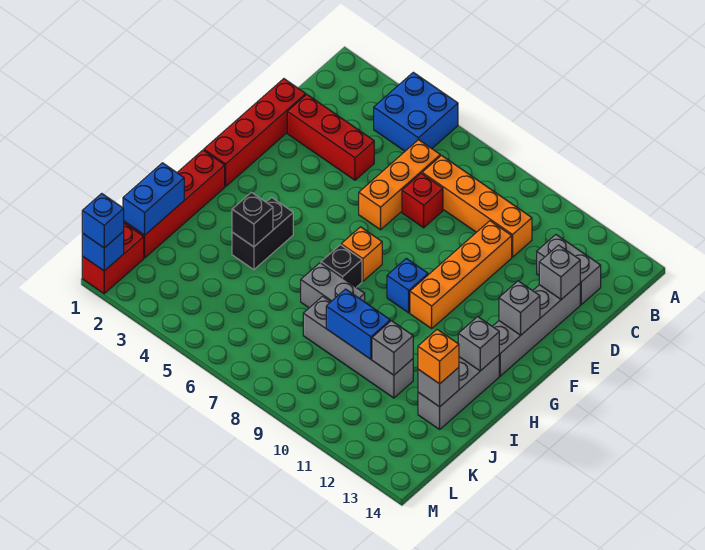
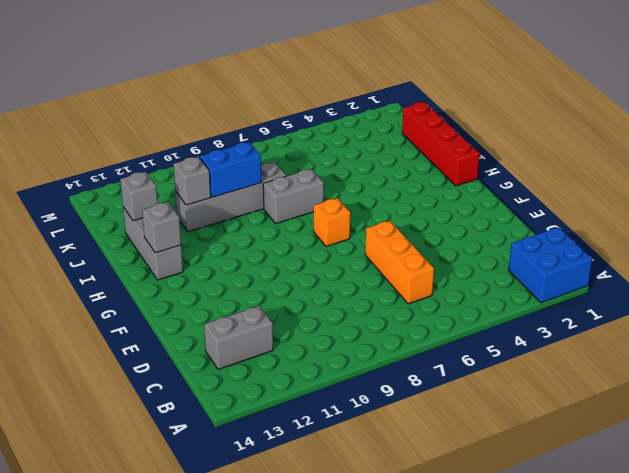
blue brick A1:B2 level 1 -> blue brick A4:B5 level 1
none -> orange brick C7:C10 level 1
none -> red brick D1:G1 level 1
none -> red brick D2:D4 level 1

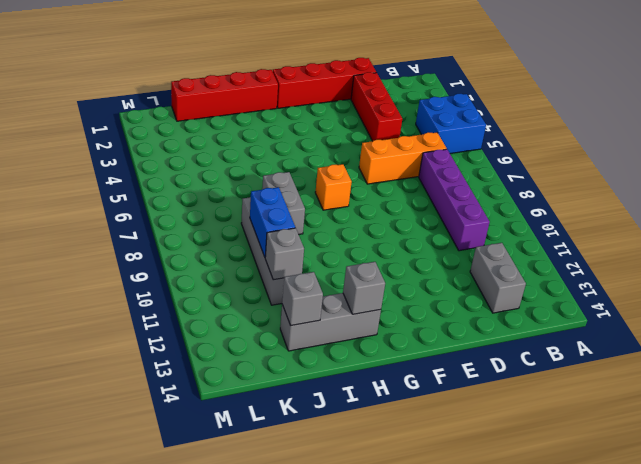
purple brick C7:C10 level 1 -> orange brick C7:C10 level 1
none -> red brick D7 level 1
none -> orange brick D10:G10 level 1
none -> grey brick D13:G13 level 1

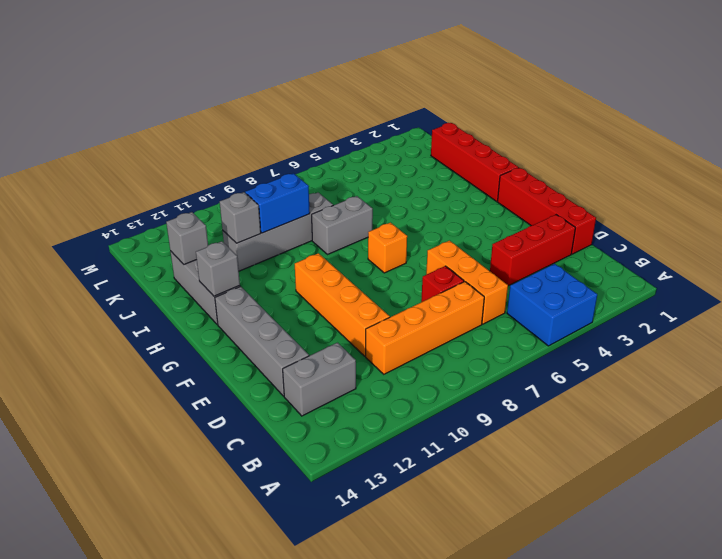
none -> blue brick G9 level 1
none -> black brick H4:I4 level 1
none -> black brick H7 level 1

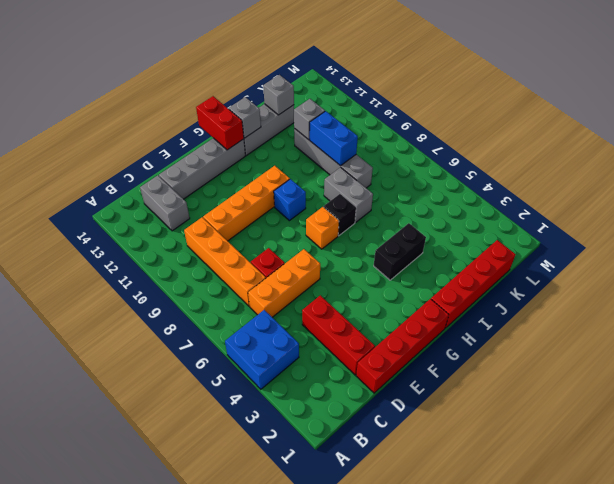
red brick G13:G14 level 2 -> red brick L1:M1 level 1
none -> grey brick D13 level 2
none -> grey brick F13 level 2
none -> black brick I4 level 2

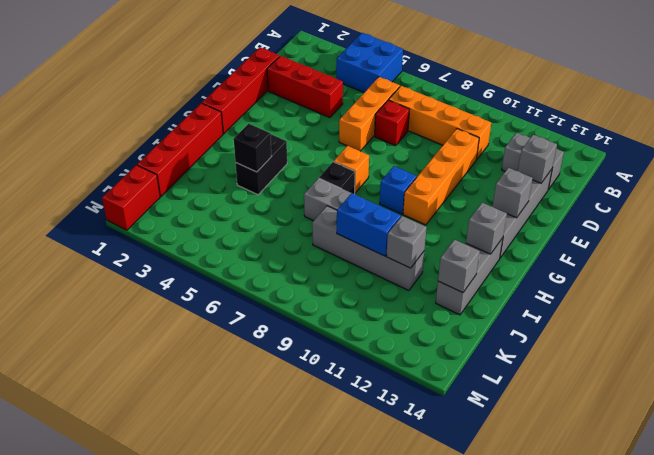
none -> blue brick J1:K1 level 2
none -> blue brick M1 level 2
none -> orange brick J13 level 3

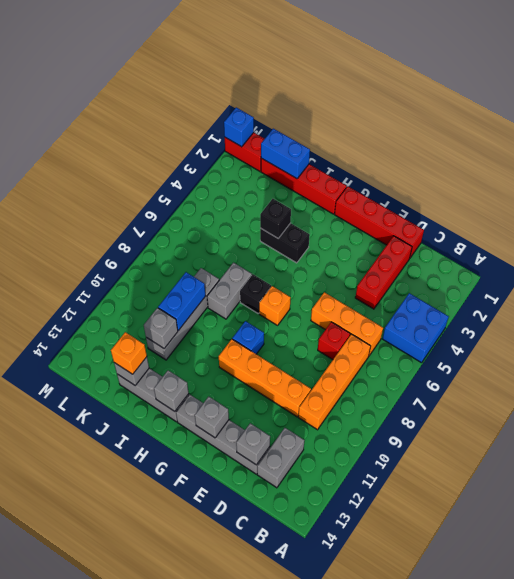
none -> blue brick M1 level 3

